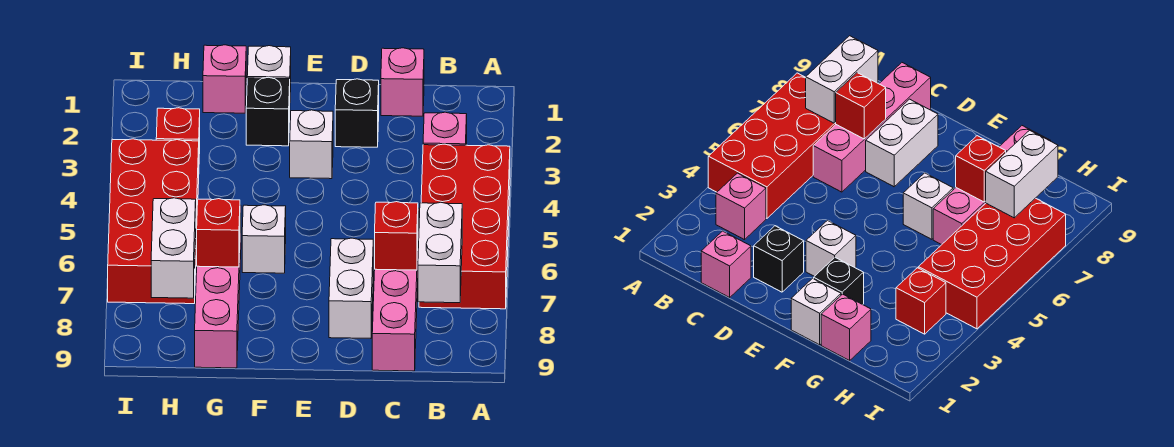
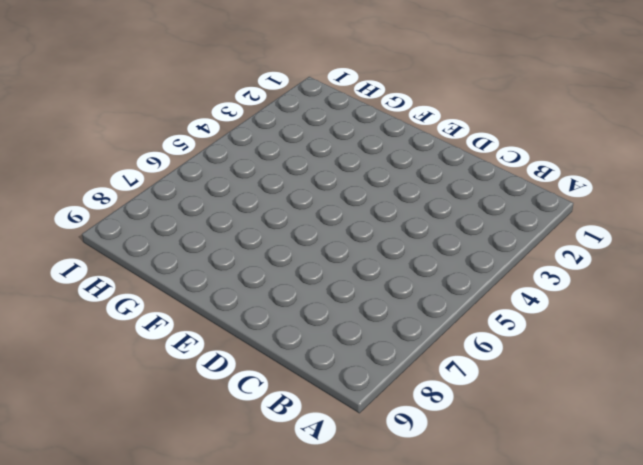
none -> red brick A4:B7 level 1
none -> pink brick B3 level 1
none -> pink brick C1 level 1

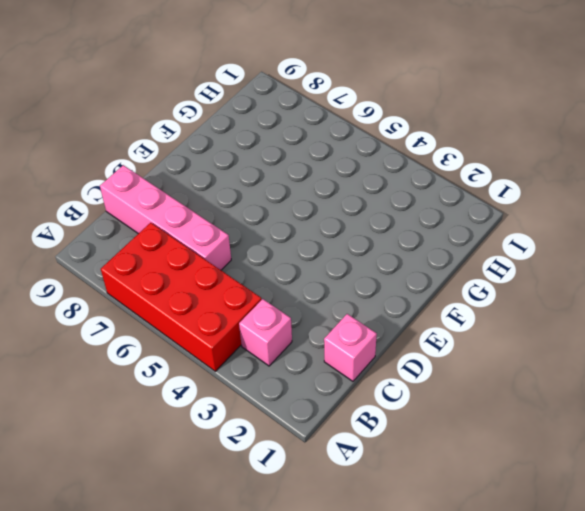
none -> black brick D2 level 1
none -> white brick D7:D8 level 1
none -> white brick E3 level 1

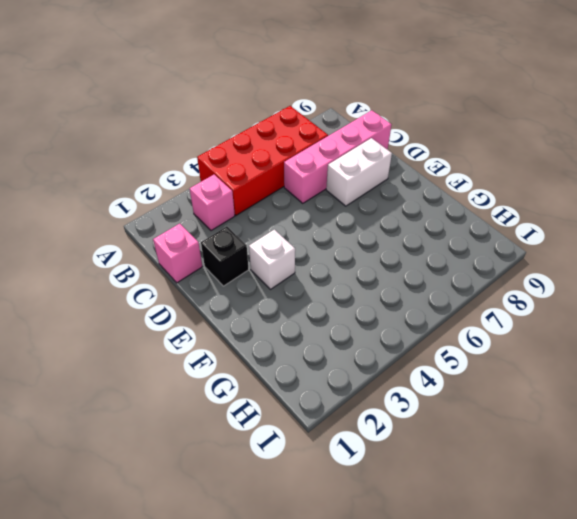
none -> white brick F1 level 1
none -> black brick F2 level 1
none -> white brick F6 level 1

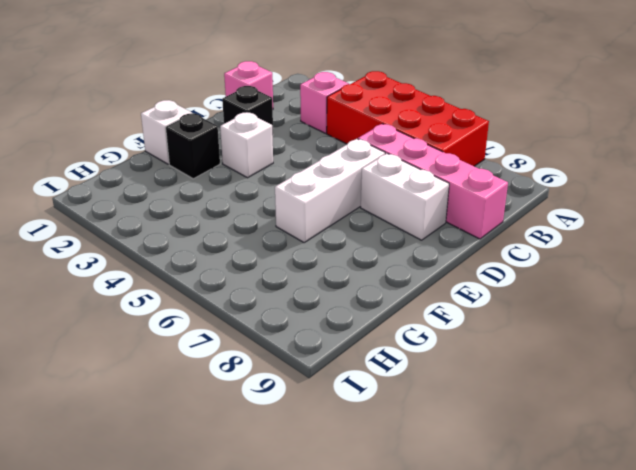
white brick D6:F6 level 1 -> white brick F6 level 1
none -> pink brick G1 level 1
none -> pink brick G6:G9 level 1
none -> red brick H3 level 1

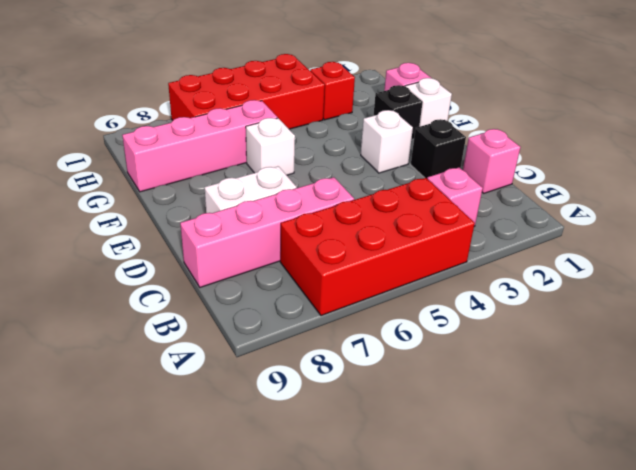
none -> white brick B7:B8 level 2
none -> red brick C7 level 2
none -> red brick G7 level 2

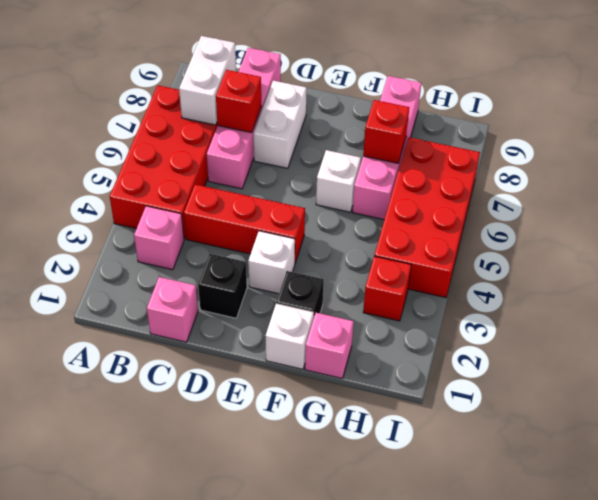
red brick C4:E4 level 1 -> none
none -> white brick H7:H8 level 2

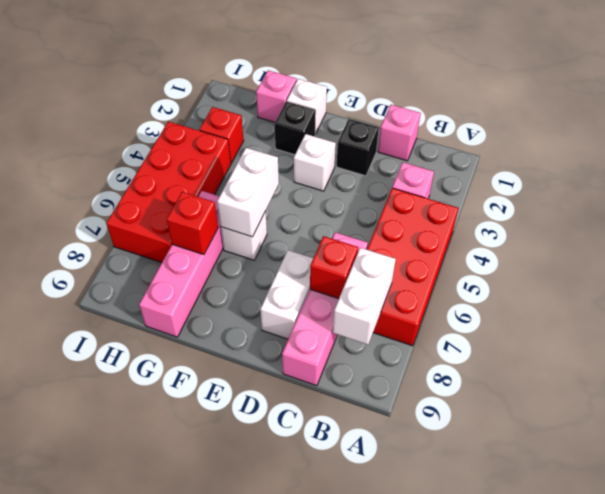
white brick F5:F6 level 2 -> white brick H7:H8 level 2

